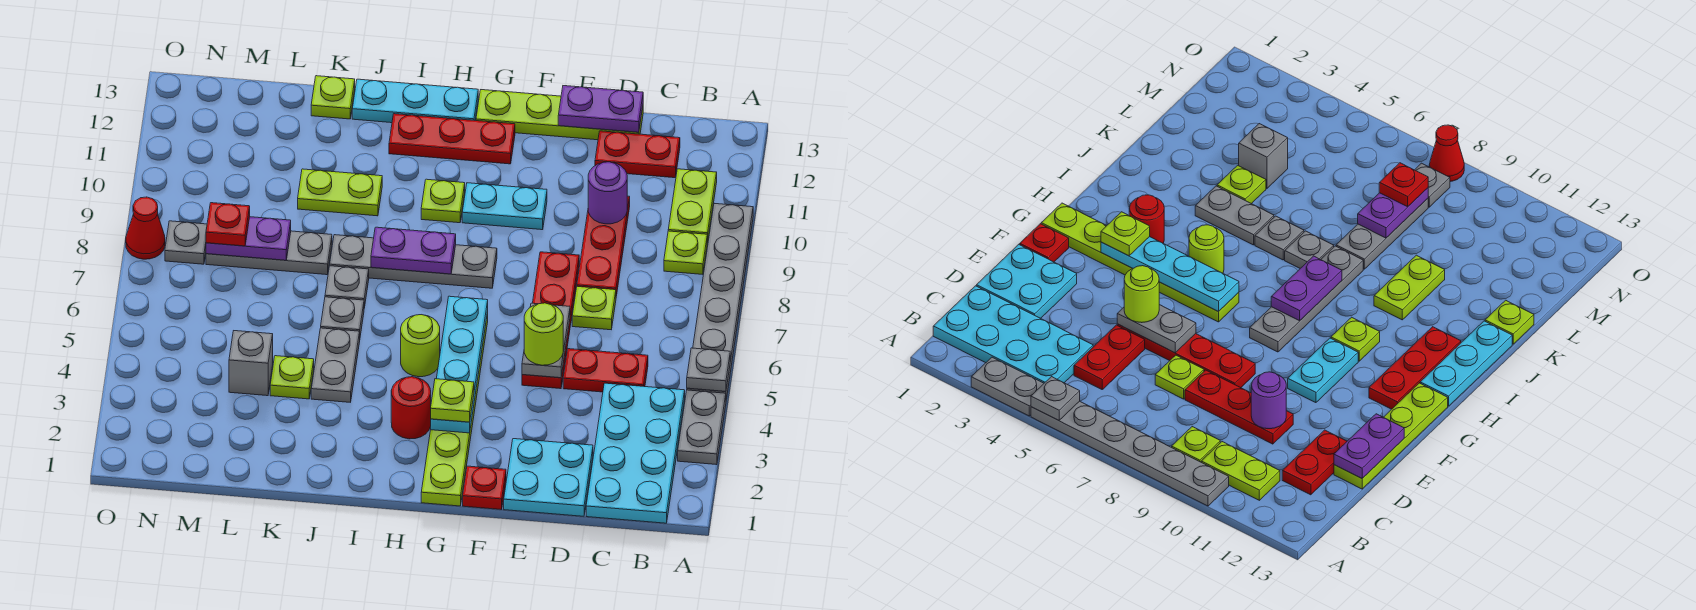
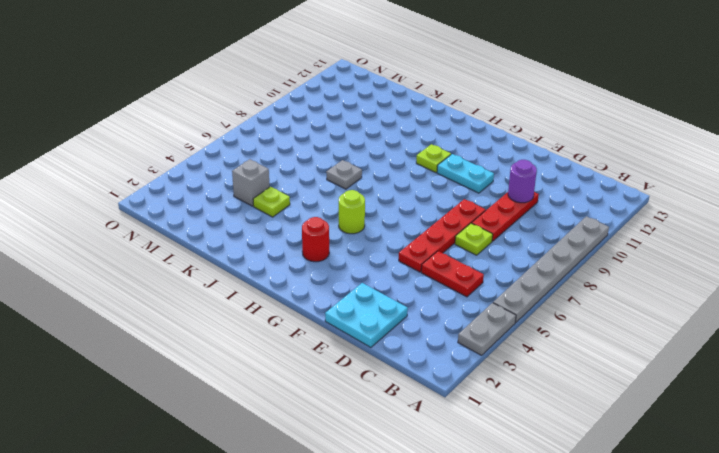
none -> cyan plate B1:C4 level 1
none -> lime plate B9 level 1
none -> lime plate B10:B11 level 1
none -> red plate C12:D12 level 1

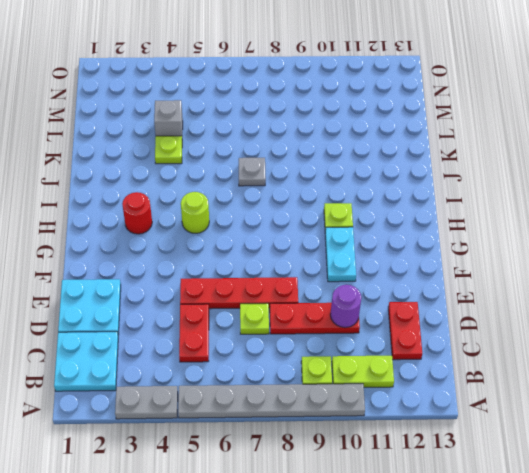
cyan plate B1:C2 level 1 -> cyan plate B1:C4 level 1
none -> lime plate D13:G13 level 1
none -> red plate F1 level 1
none -> lime plate G1:G6 level 1
none -> grey plate G8:J8 level 1

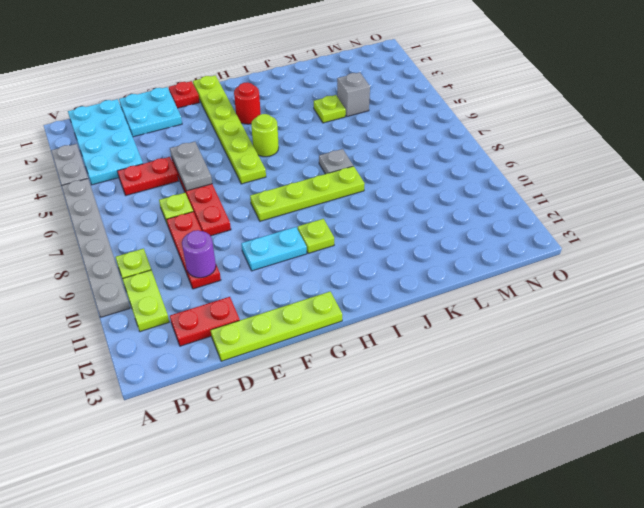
lime plate G8:J8 level 1 -> grey plate G8:J8 level 1
none -> red plate G12:I12 level 1
none -> cyan plate H13:J13 level 1
none -> grey plate J4:J5 level 1
none -> grey plate J6 level 1

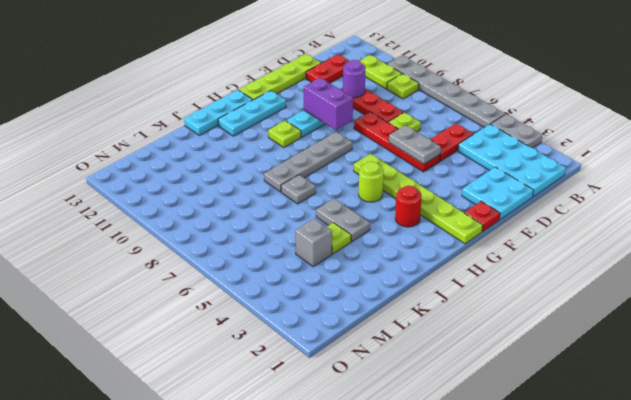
purple brick F9:F10 level 2 -> none
cyan plate G12:I12 level 1 -> red plate G12:I12 level 1
none -> grey plate J6 level 1
none -> lime plate J10:K10 level 1
none -> grey plate K8:M8 level 1
none -> lime plate K13 level 1

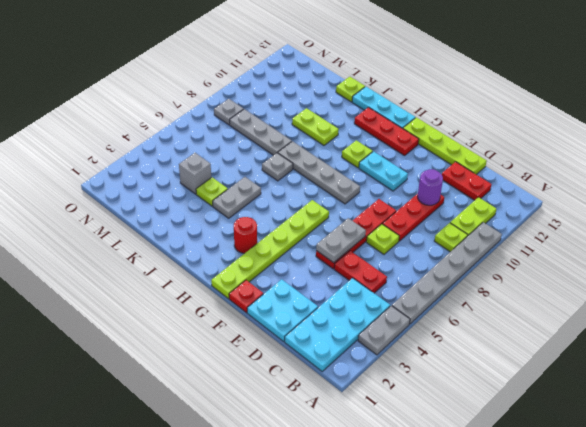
none -> lime round brick H5 level 1
none -> grey plate J6 level 1
none -> red cone O8 level 1
none -> grey plate A5 level 2

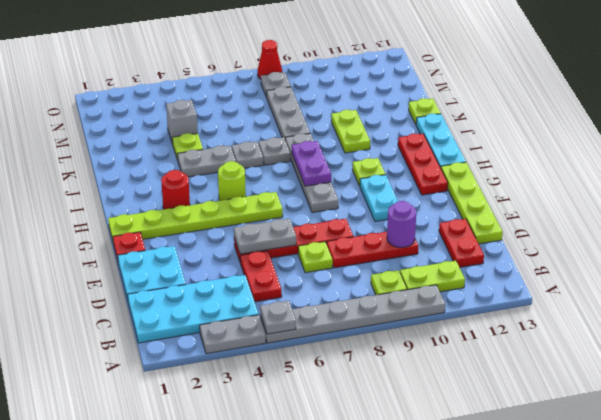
none -> purple plate D13:E13 level 2
none -> cyan plate G3:G6 level 2
none -> purple plate L8:M8 level 2
none -> lime round brick E5 level 3

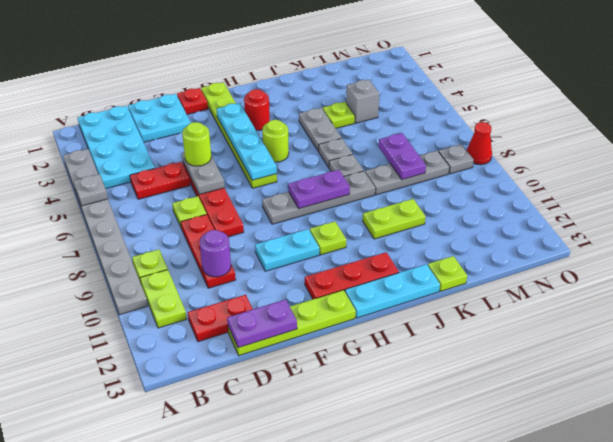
purple plate L7:L8 level 2 -> purple plate L8:M8 level 2
none -> lime plate G3 level 3
none -> red plate M8 level 3

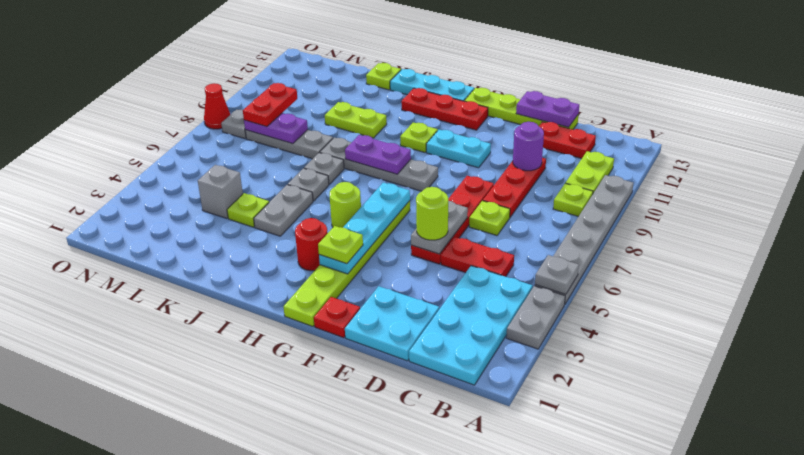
red plate M8:M9 level 3 -> red plate M8 level 3

